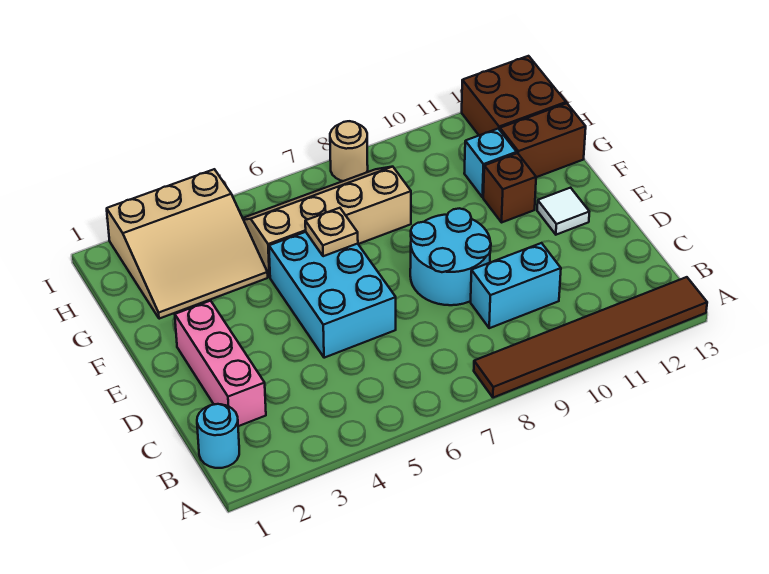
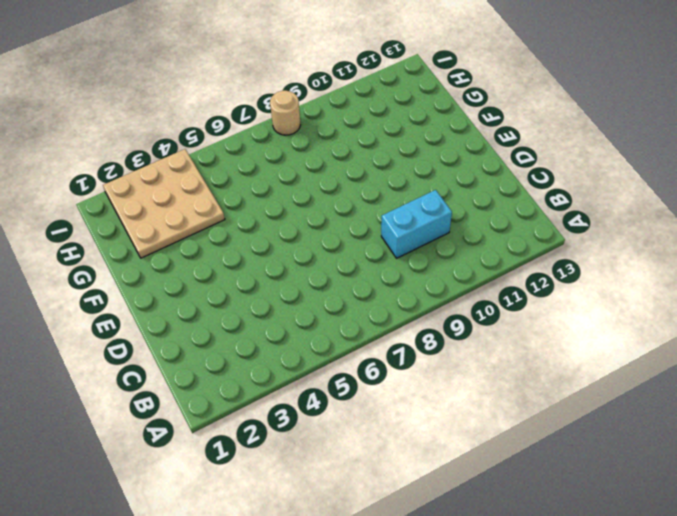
tan plate G2:I4 level 1 -> tan slope G2:I4 level 1 top I
none -> brown tile A8:A13 level 1
none -> cyan round brick B1 level 1
none -> pink brick C2:E2 level 1

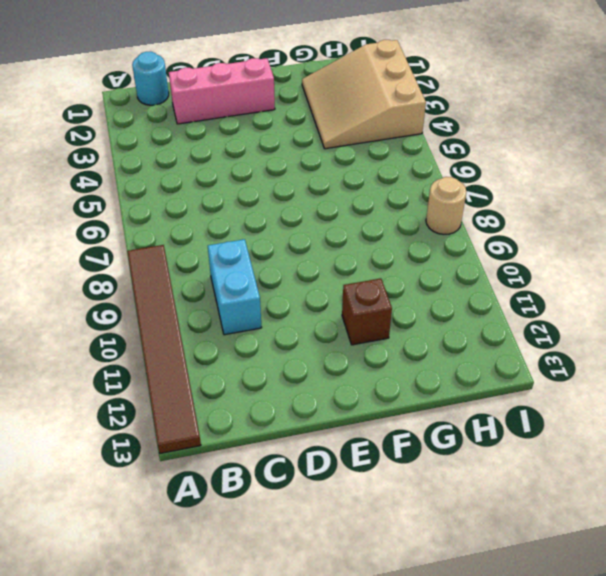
none -> cyan brick D5:F6 level 1
none -> cyan round brick D8:E9 level 1
none -> white tile E12 level 1

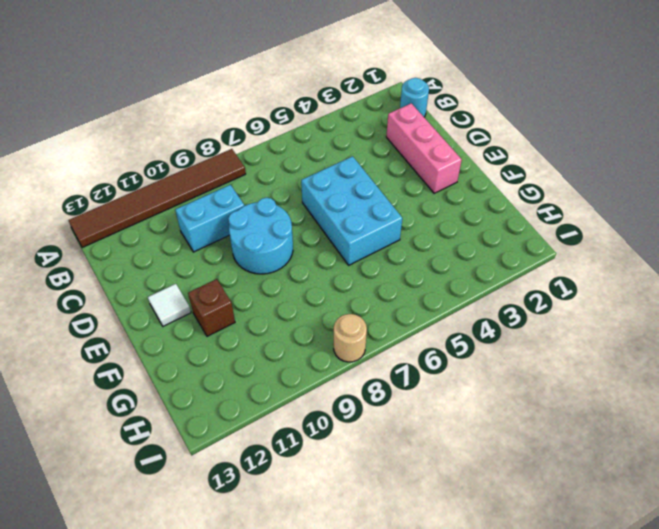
none -> tan slope G2:I4 level 1 top I
none -> tan slope G5:H8 level 1 top G
none -> cyan brick G11 level 1

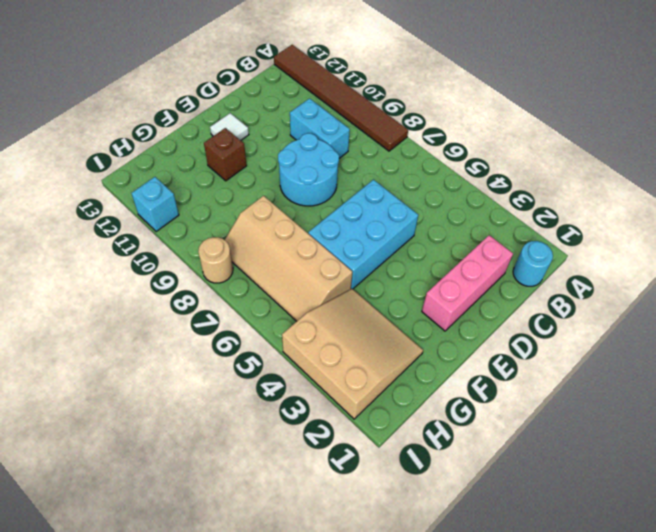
cyan brick I11 level 1 -> cyan brick G11 level 1
none -> brown brick G12:G13 level 1
none -> brown brick H12:I13 level 1
none -> tan plate F6 level 2

